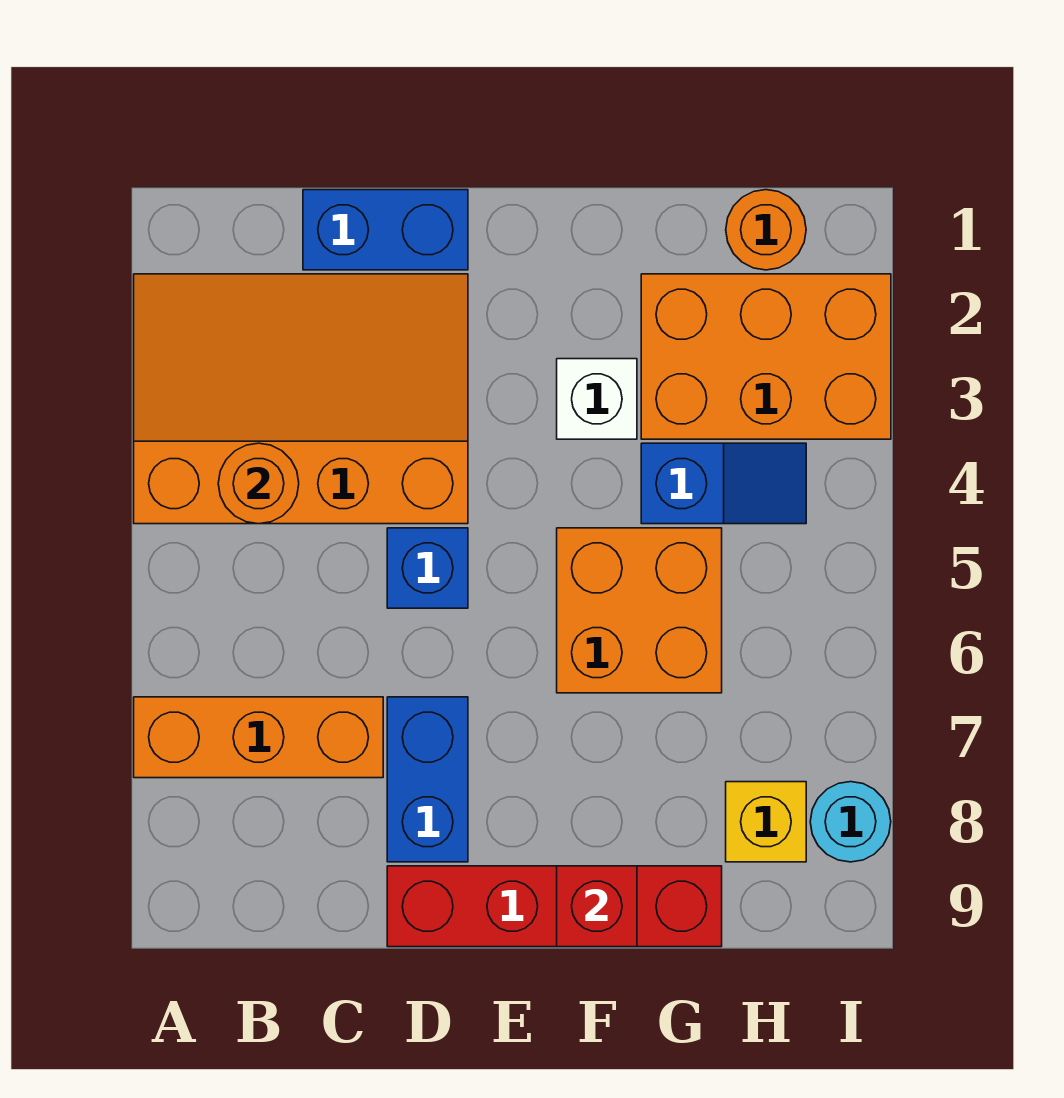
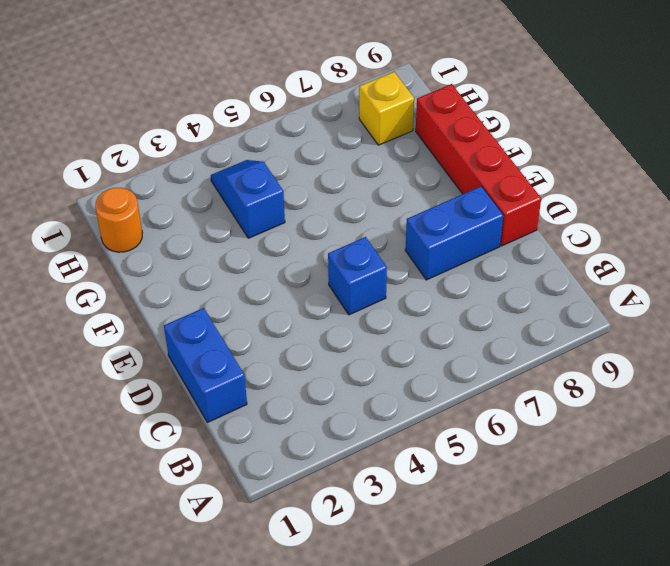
none -> orange slope A2:D4 level 1 top 4
none -> orange brick A7:C7 level 1
none -> white brick F3 level 1

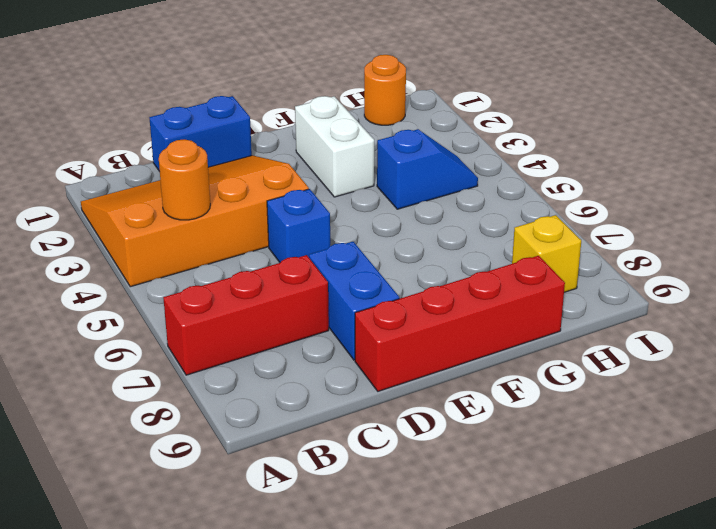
red brick A7:C7 level 1 -> orange brick A7:C7 level 1
white brick F2:F3 level 1 -> white brick F3 level 1
none -> orange brick F5:G6 level 1
none -> orange brick G2:I3 level 1
none -> cyan round brick I8 level 1

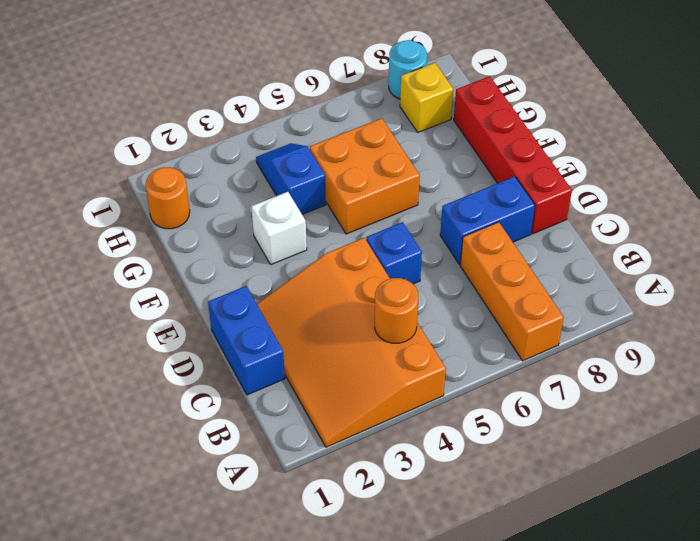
none -> orange brick G2:I3 level 1
none -> red brick F9 level 2

